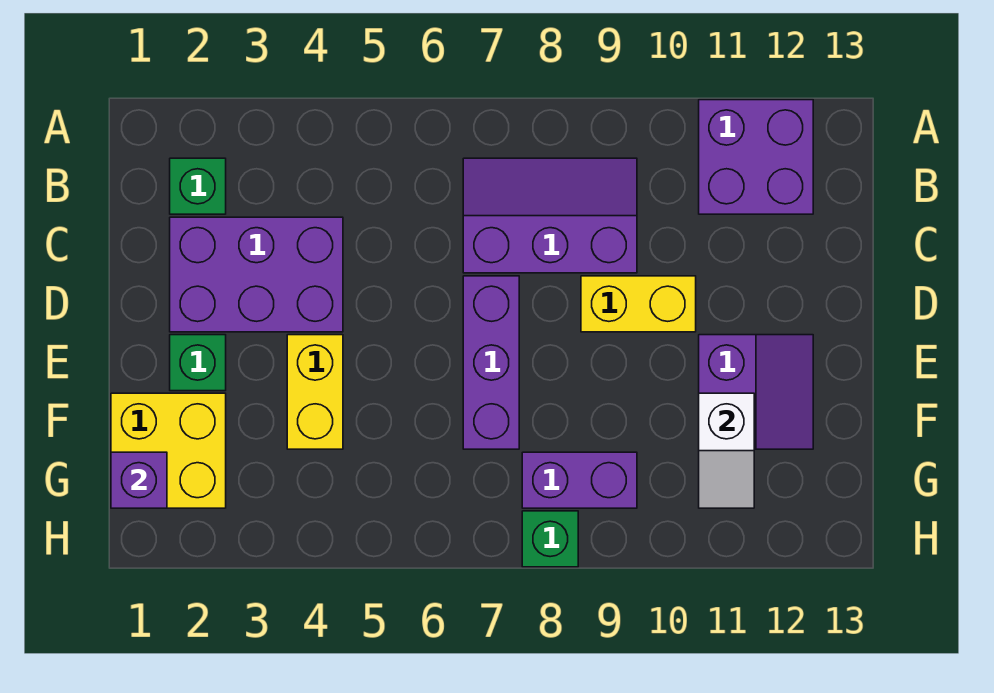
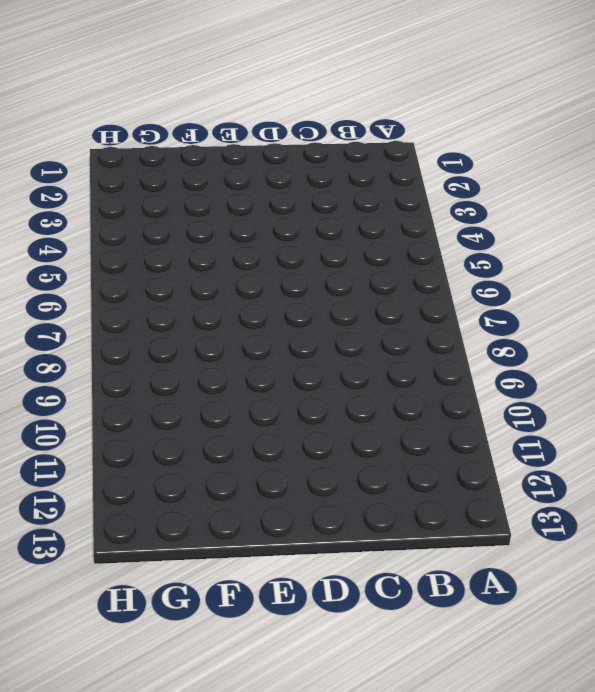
none -> purple brick A11:B12 level 1
none -> green brick B2 level 1
none -> purple slope B7:C9 level 1 top C

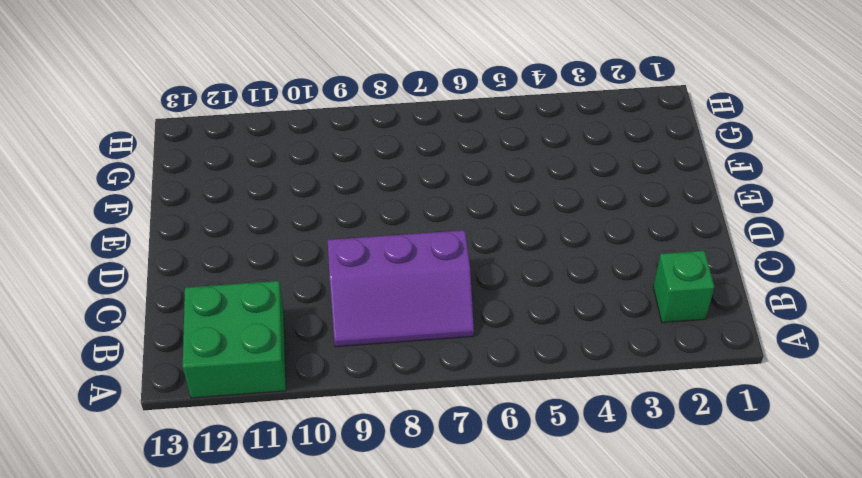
green brick A11:B12 level 1 -> purple brick A11:B12 level 1
none -> purple brick C2:D4 level 1
none -> purple brick D7:F7 level 1
none -> yellow brick D9:D10 level 1

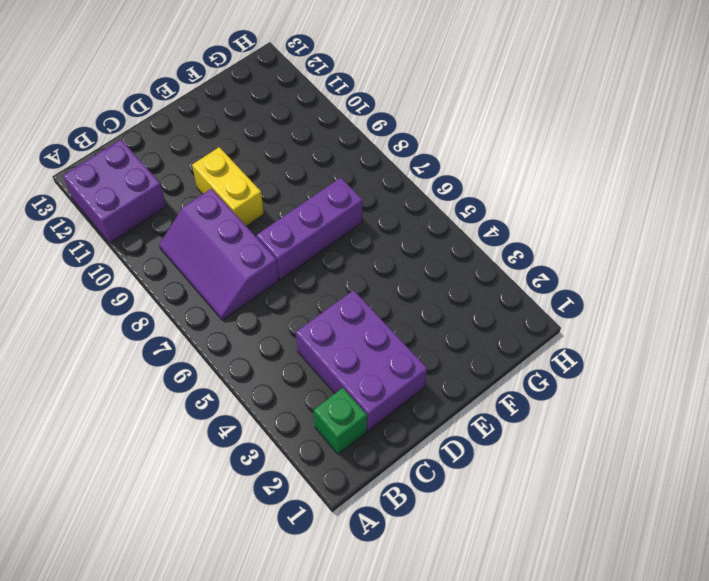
none -> green brick E2 level 1
none -> yellow brick E4:F4 level 1
none -> purple slope E11:F12 level 1 top 11

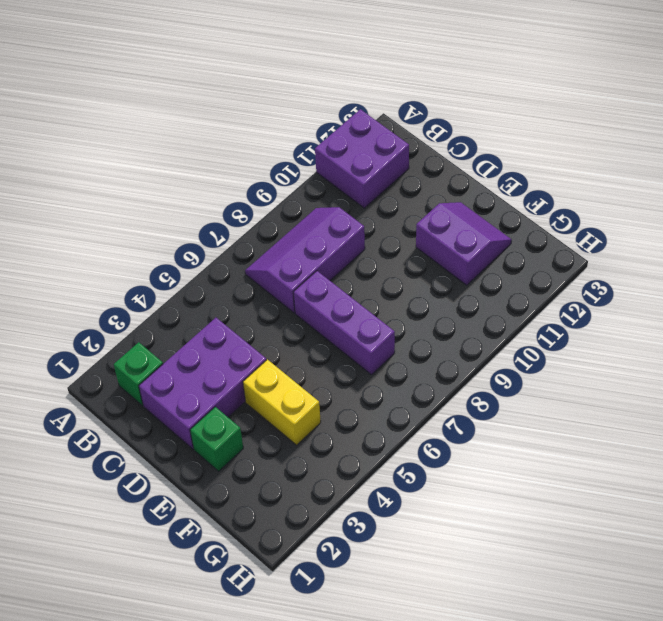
none -> yellow brick D9:D10 level 1
none -> yellow brick F1:G2 level 1
none -> purple brick G8:G9 level 1

